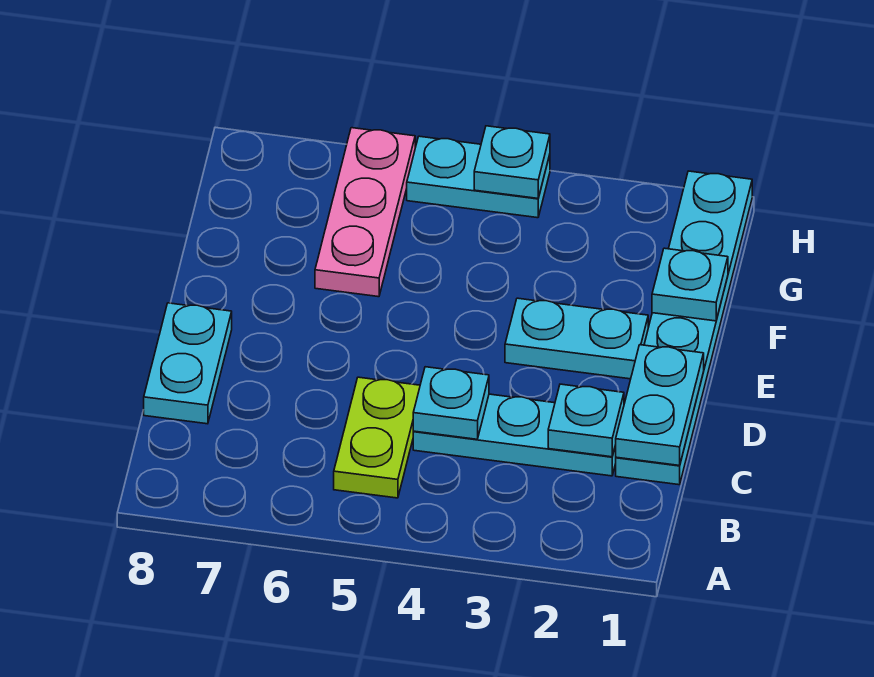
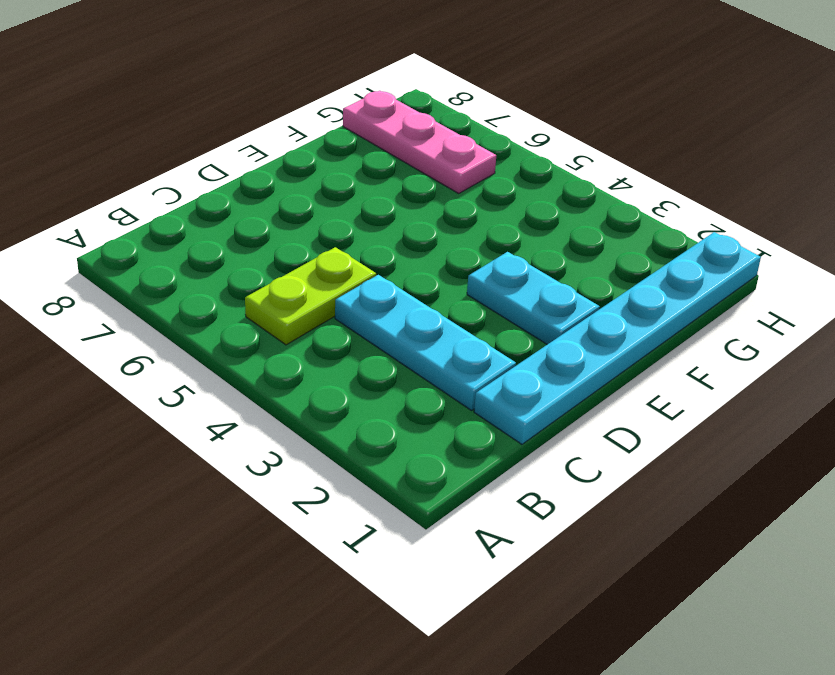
pink plate G6:G8 level 1 -> pink plate F6:H6 level 1
none -> cyan plate C8:D8 level 1
none -> cyan plate H4:H5 level 1
none -> cyan plate C1:D1 level 2

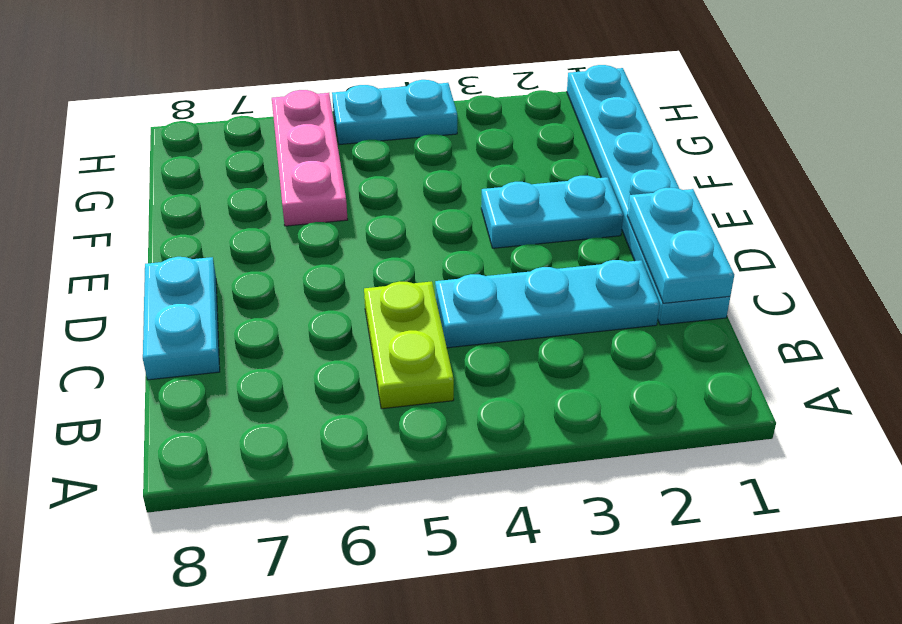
none -> cyan plate C2 level 2
none -> cyan plate C4 level 2
none -> cyan plate F1 level 2

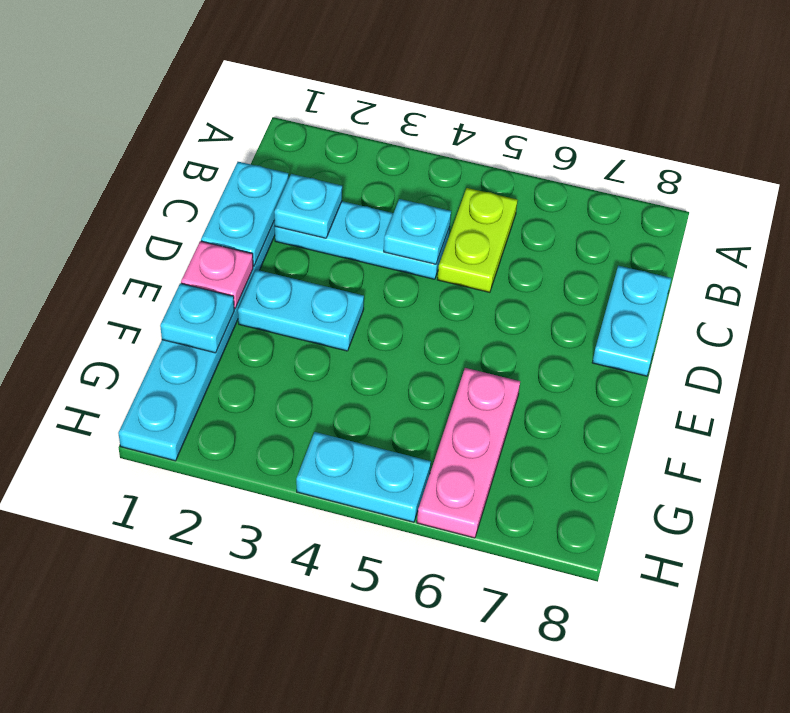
pink plate E1 level 2 -> none
none -> cyan plate H4 level 2

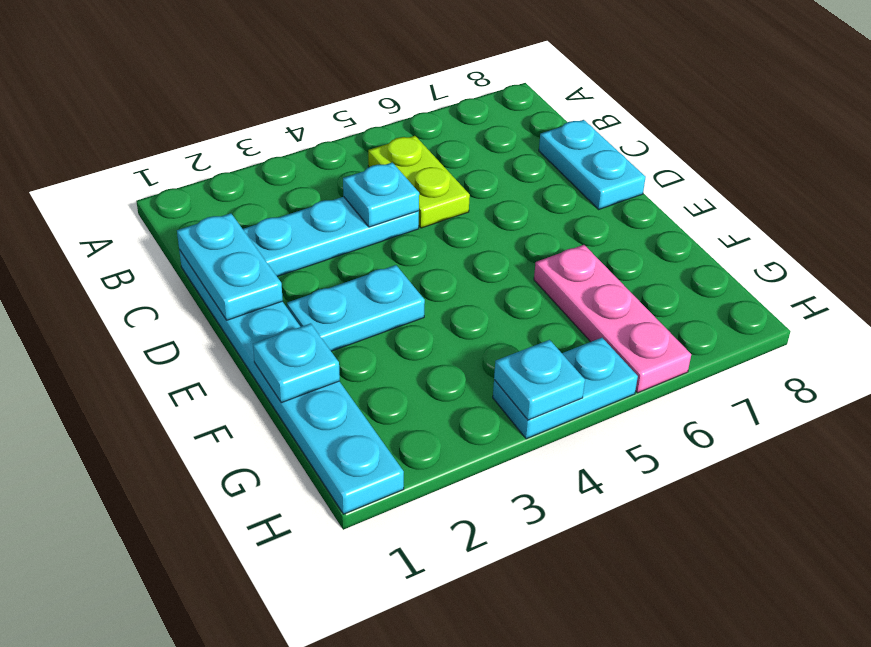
none -> cyan plate C2 level 2

